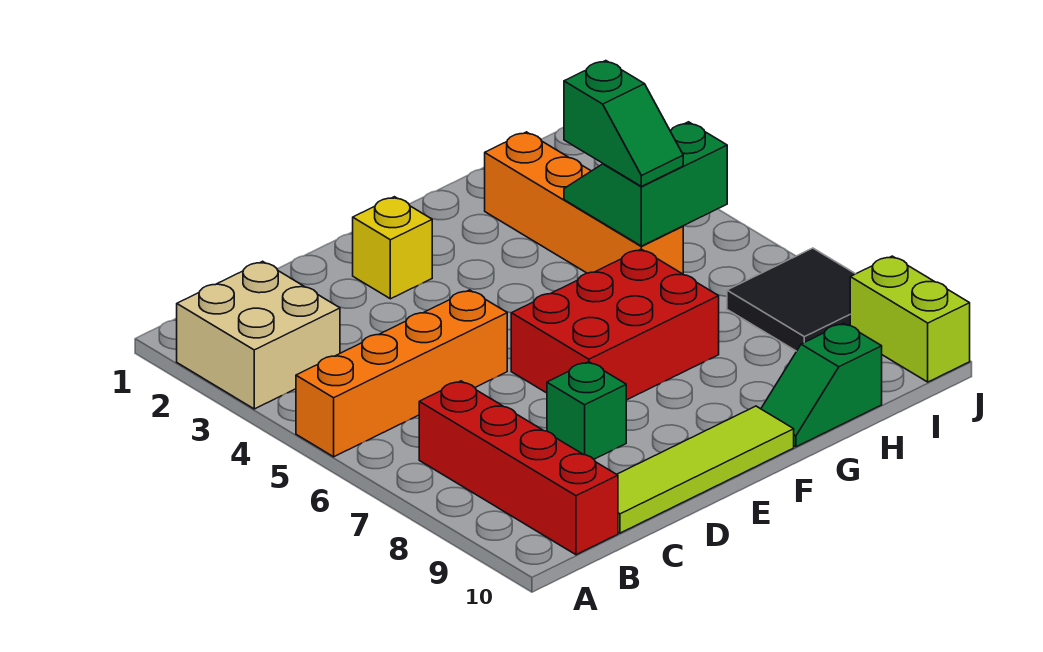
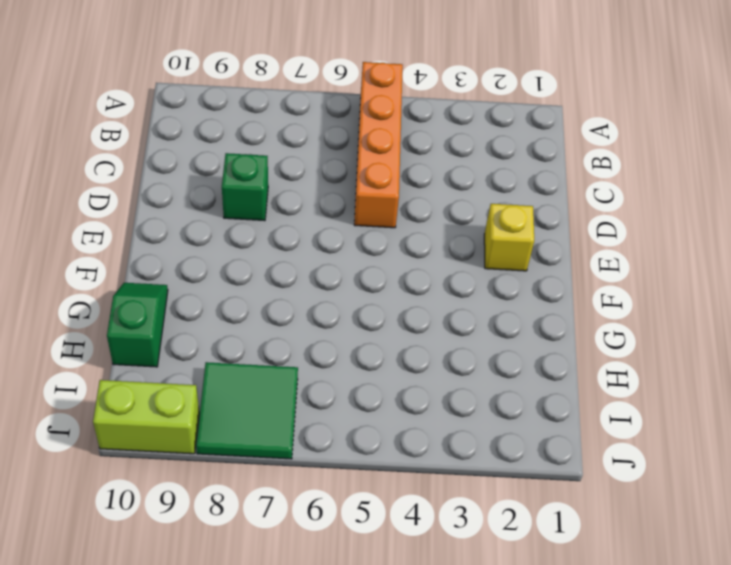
green tile I7:J8 level 1 -> black tile I7:J8 level 1
none -> tan brick A2:B3 level 1
none -> red brick B7:B10 level 1
none -> lime tile C10:F10 level 1

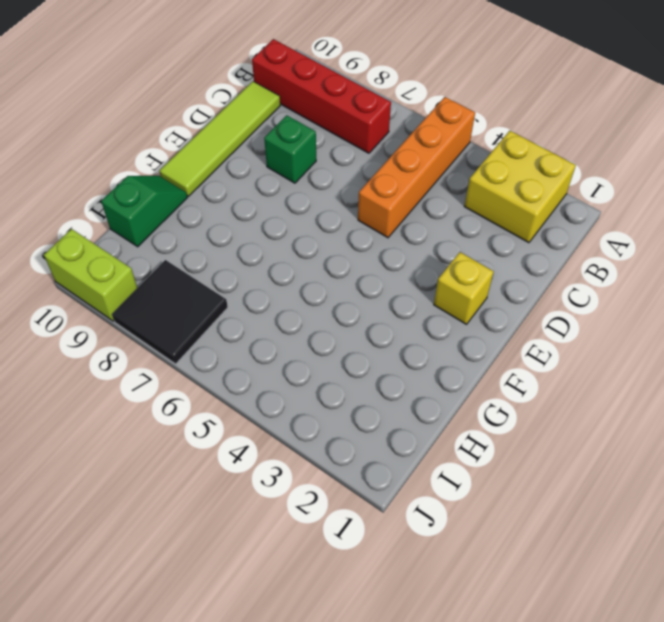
yellow brick A2:B3 level 1 -> tan brick A2:B3 level 1
none -> red brick E6:G7 level 1
none -> orange brick H2:H5 level 1
none -> green slope H4:I5 level 2 top 5

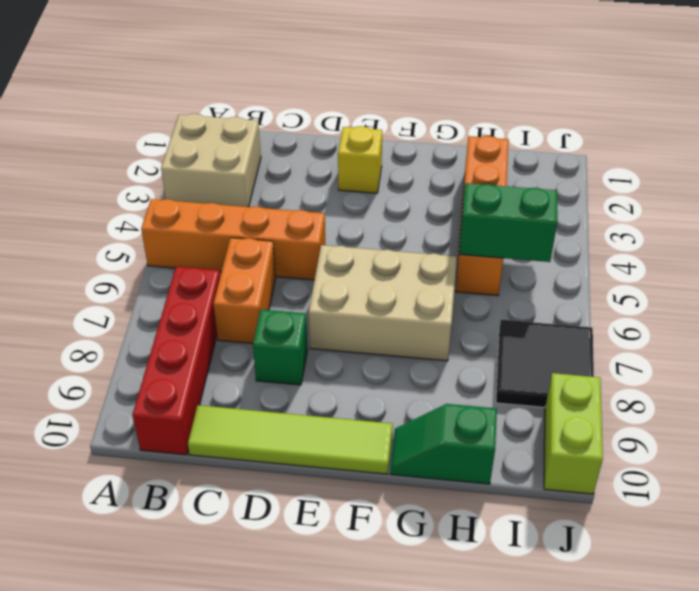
orange brick C6:C7 level 1 -> none
tan brick E6:G7 level 1 -> red brick E6:G7 level 1
none -> green slope H4:H5 level 3 top 4

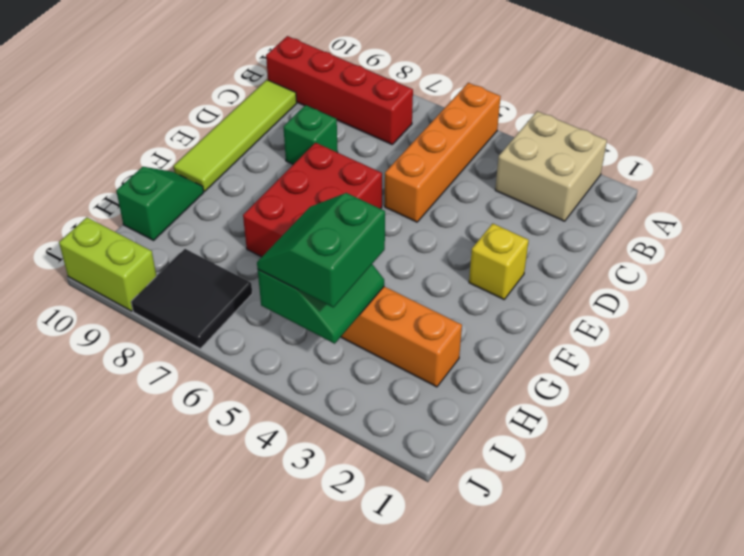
green slope H4:I5 level 3 top 4 -> green slope H4:H5 level 3 top 4

